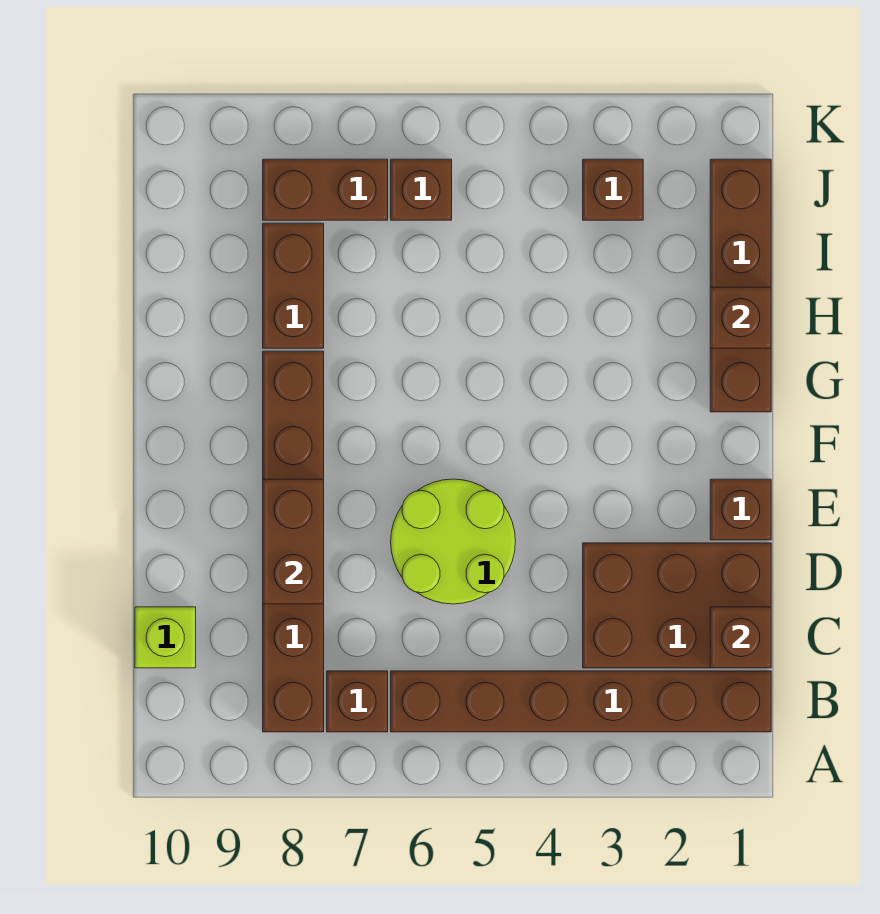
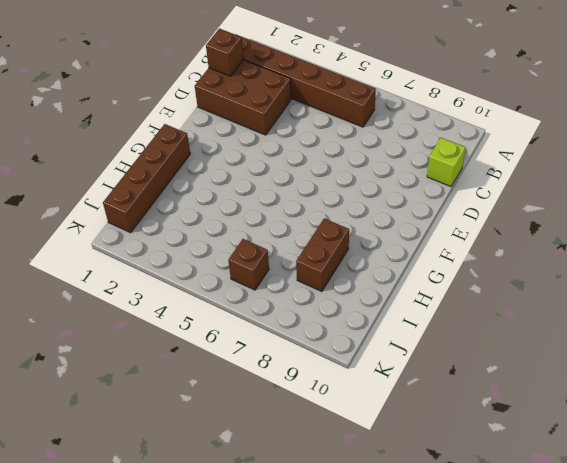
none -> brown brick B7 level 1
none -> brown brick B8:G8 level 1
none -> lime round brick D5:E6 level 1

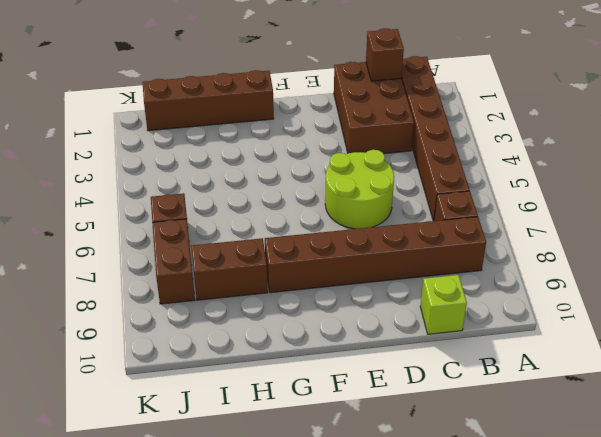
none -> brown brick E1 level 1
none -> brown brick J3 level 1
none -> brown brick D8:E8 level 2

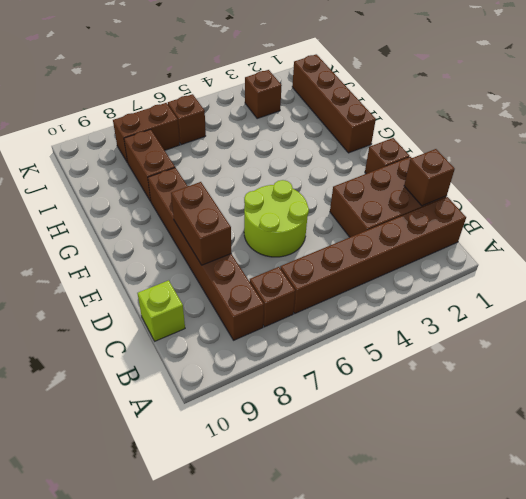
none -> brown brick H1 level 2

